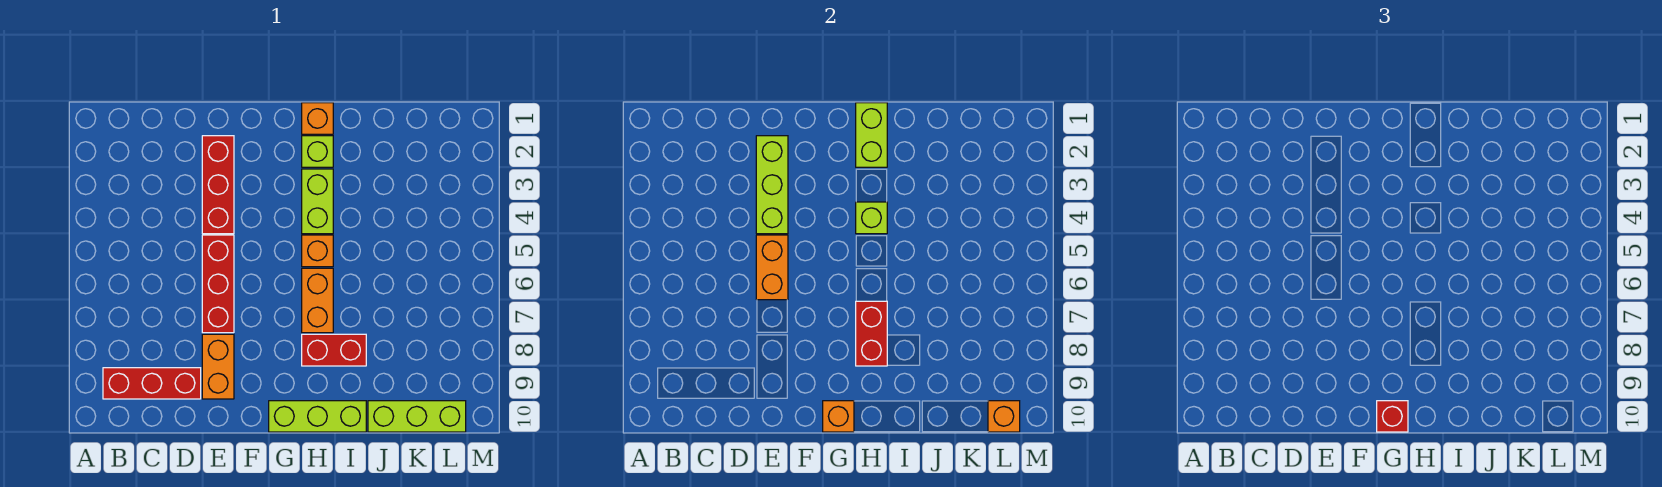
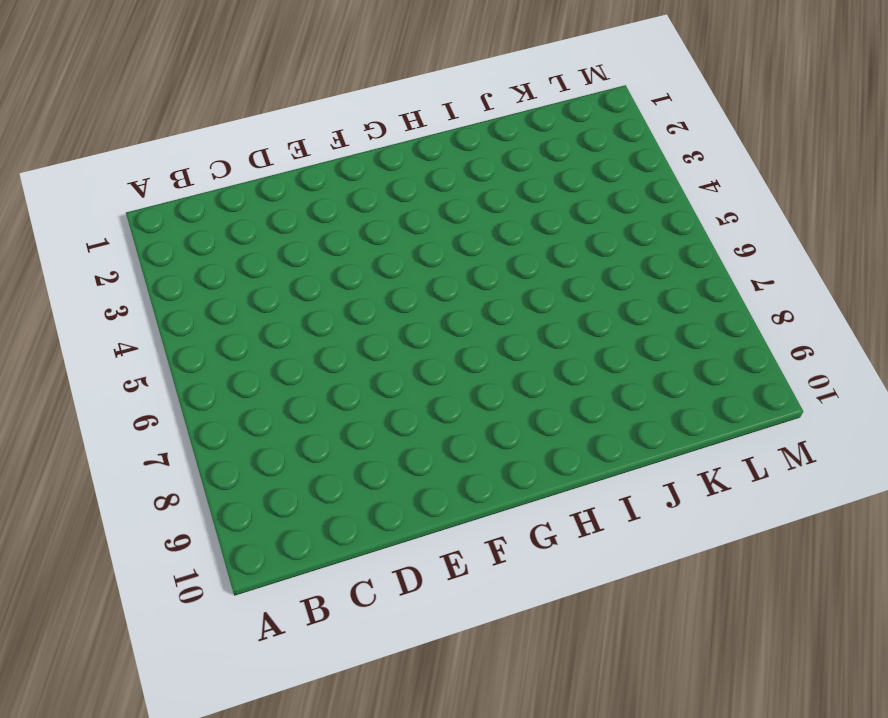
none -> red brick B9:D9 level 1
none -> red brick E2:E4 level 1
none -> red brick E5:E7 level 1

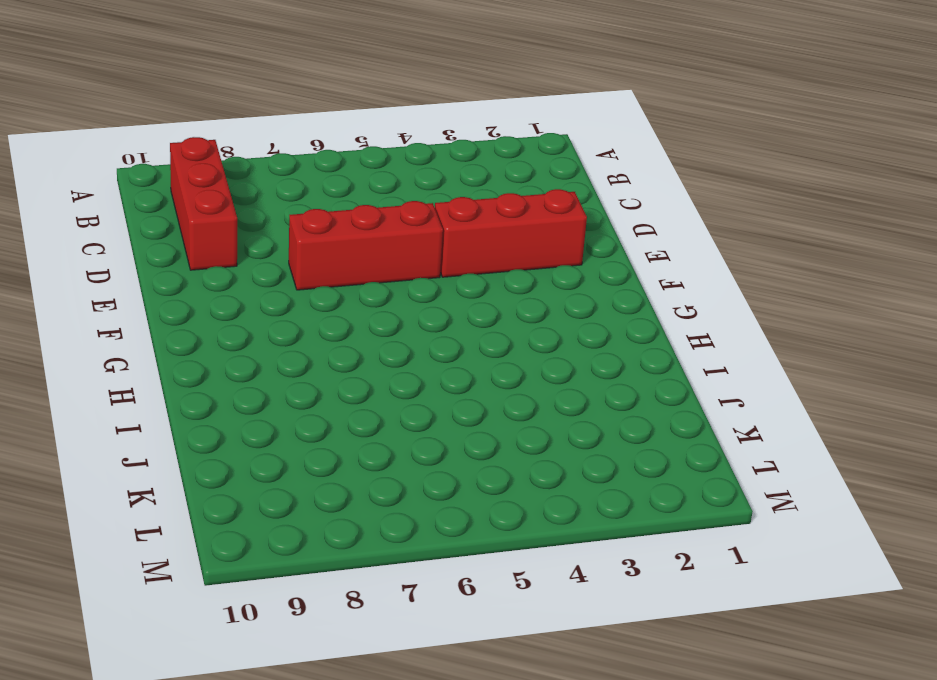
none -> orange brick E8:E9 level 1
none -> lime brick G10:I10 level 1
none -> orange brick H1 level 1

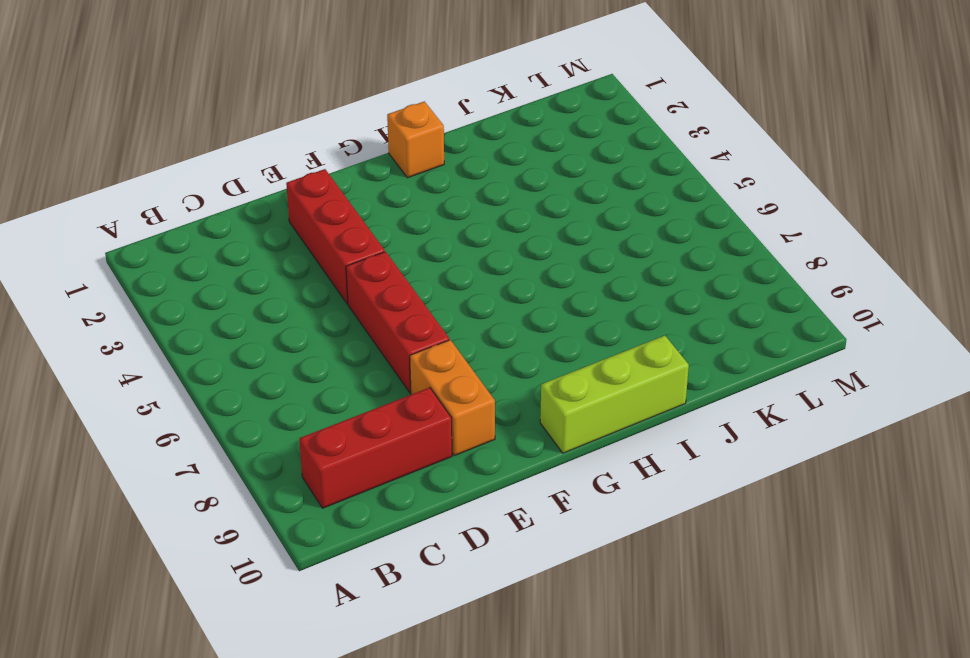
none -> lime brick H2 level 1
none -> lime brick H3:H4 level 1
none -> orange brick H5 level 1

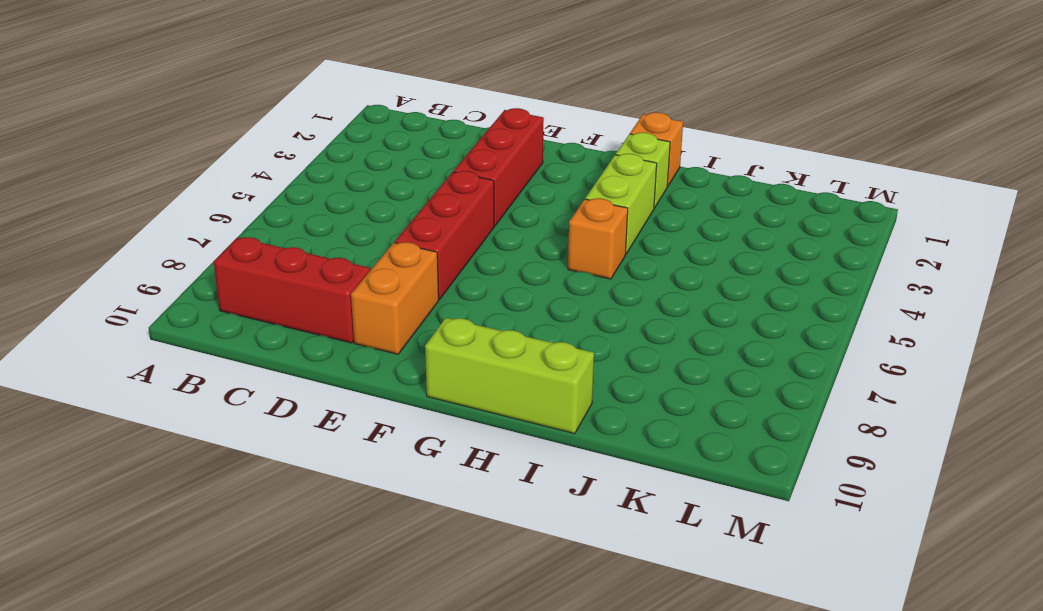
none -> orange brick H6:H7 level 1
none -> red brick H8:I8 level 1
none -> lime brick J10:L10 level 1

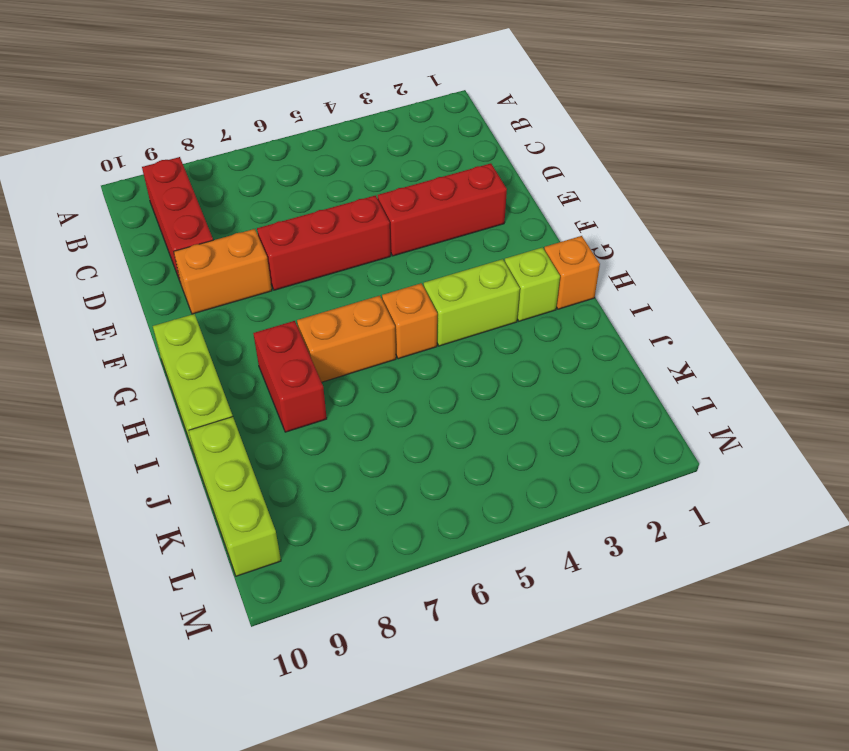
none -> lime brick E2:E4 level 2
none -> orange brick E5:E6 level 2
none -> orange brick G10 level 2

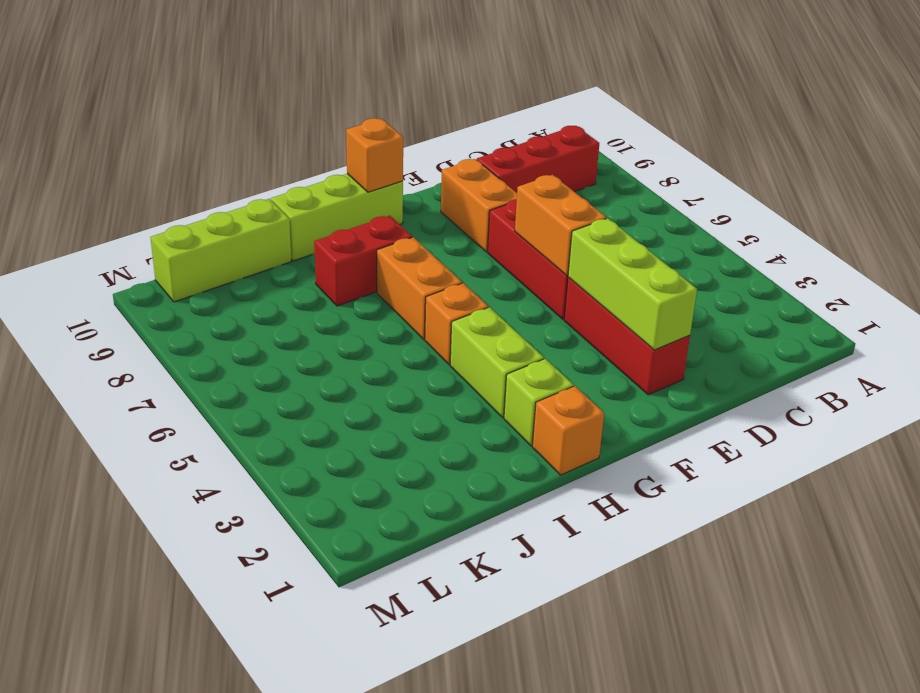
none -> lime brick H1:H2 level 2
none -> lime brick H4 level 2
none -> red brick H7:H8 level 2

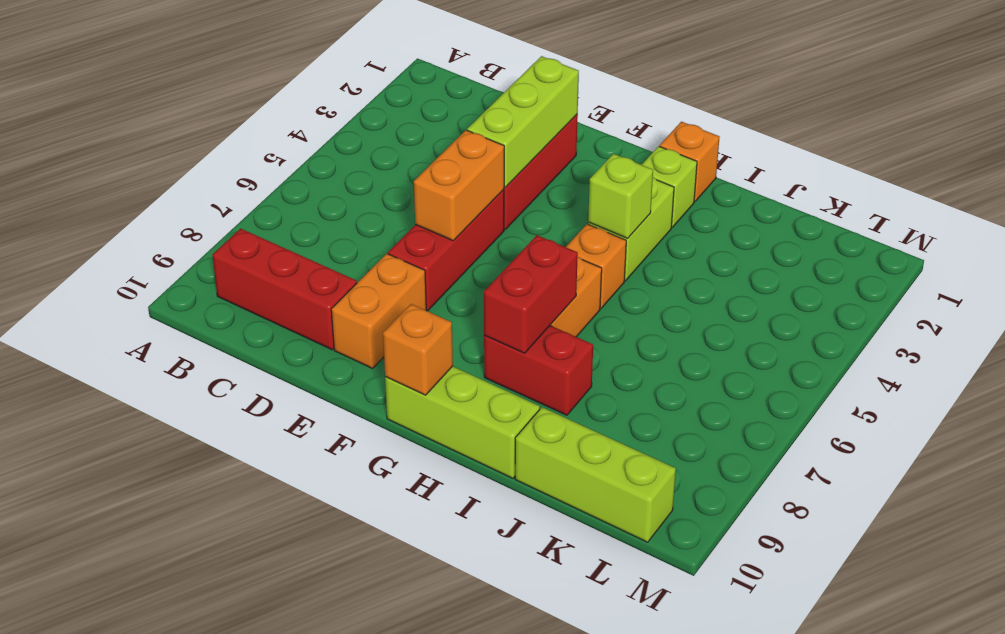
none -> lime brick H1:H2 level 2
none -> orange brick L10 level 2
none -> red brick G10 level 3

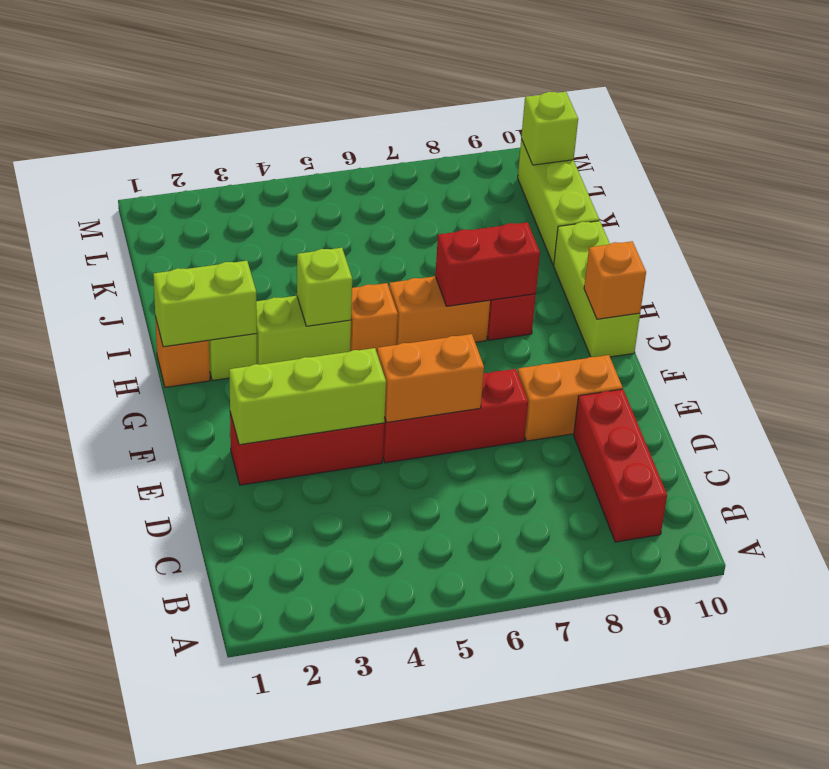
lime brick L10 level 2 -> orange brick L10 level 2
none -> red brick G10 level 3

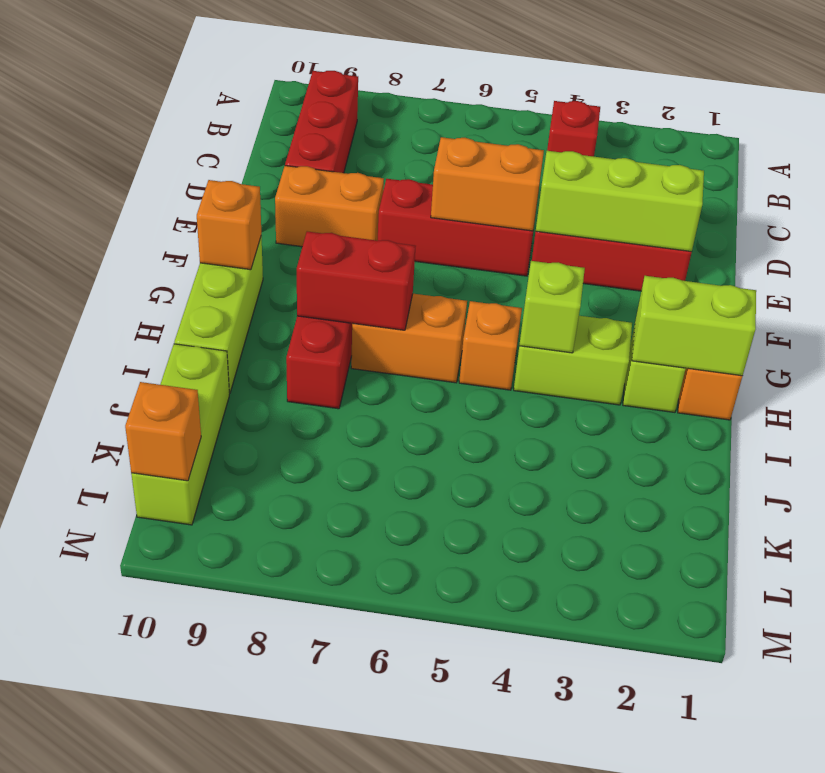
red brick B4 level 1 -> red brick G10 level 3

